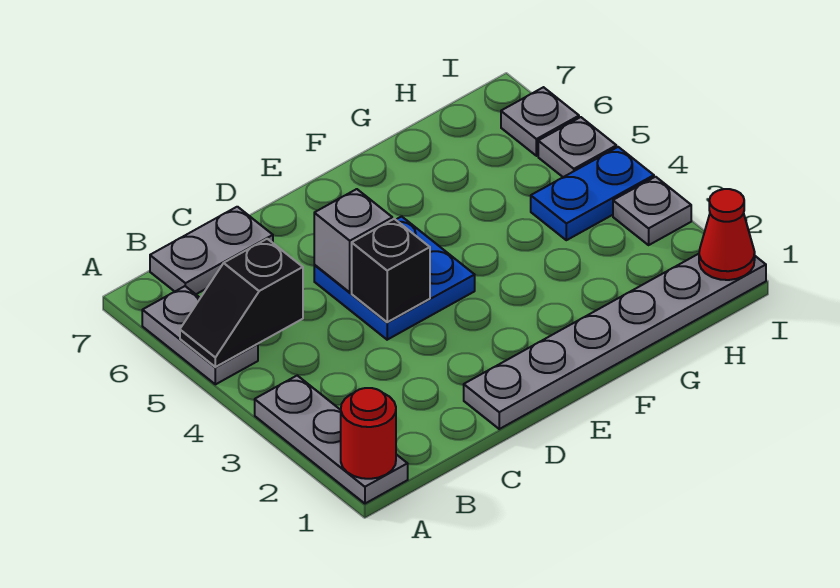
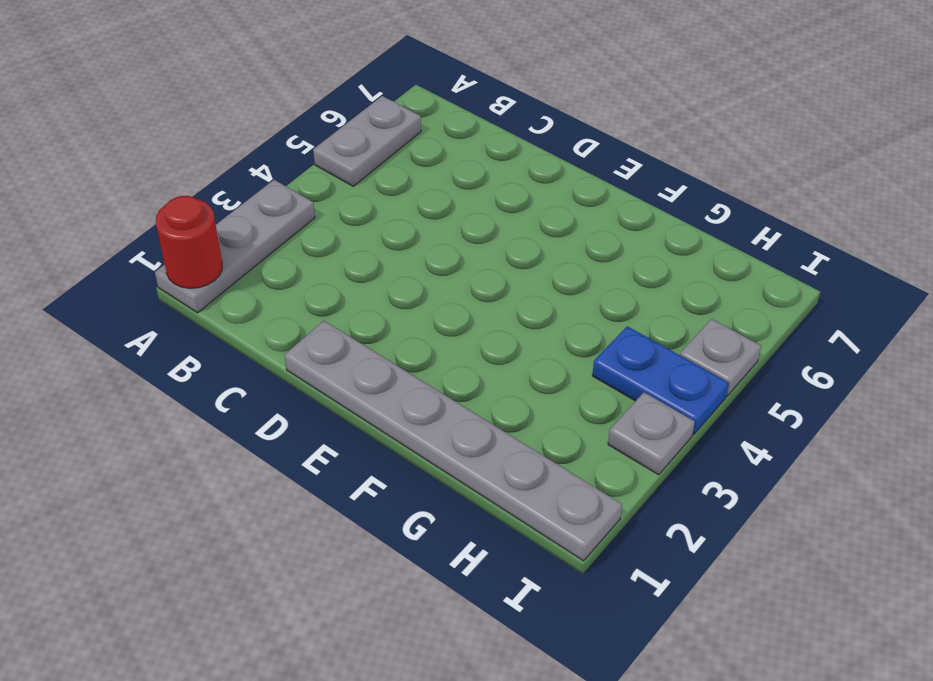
none -> grey plate B7:C7 level 1
none -> blue plate D4:E5 level 1
none -> grey plate I6 level 1

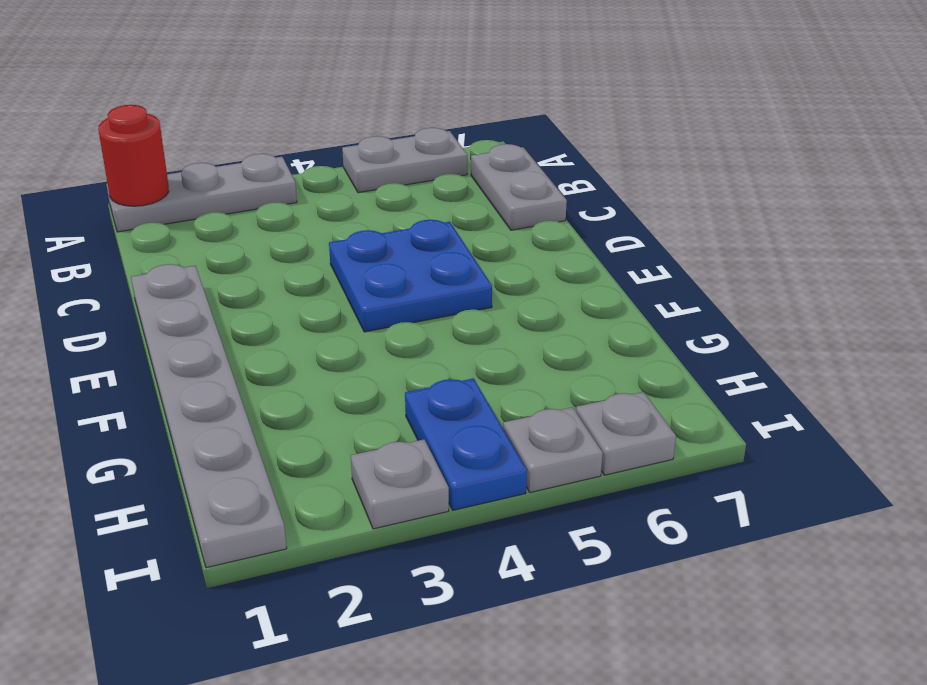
none -> black slope A5:B5 level 2 top B
none -> black brick D4 level 2
none -> grey brick D5 level 2

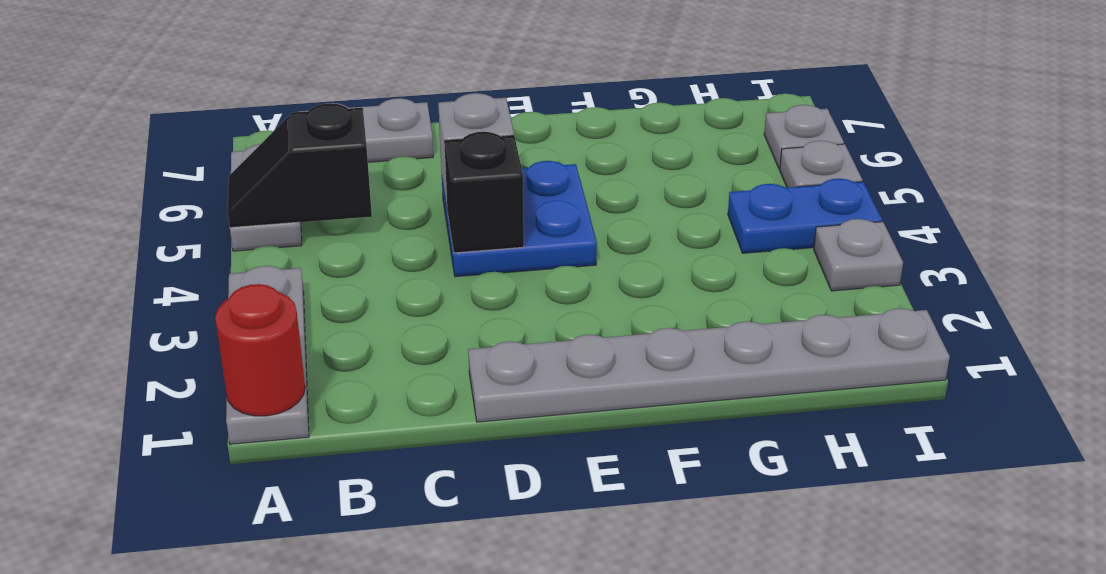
none -> red cone I1 level 2

